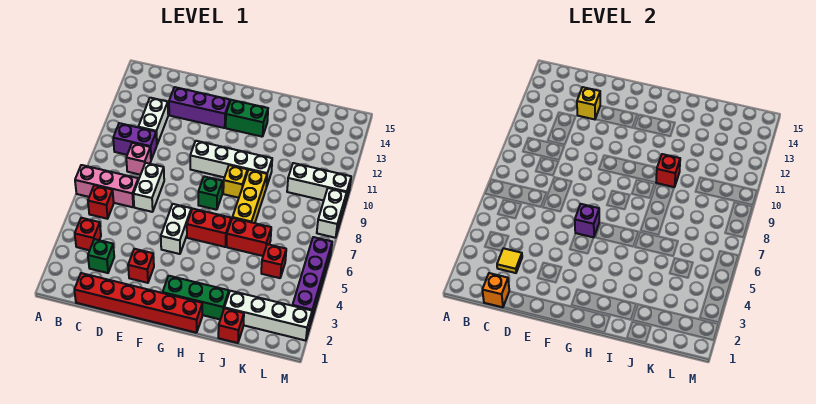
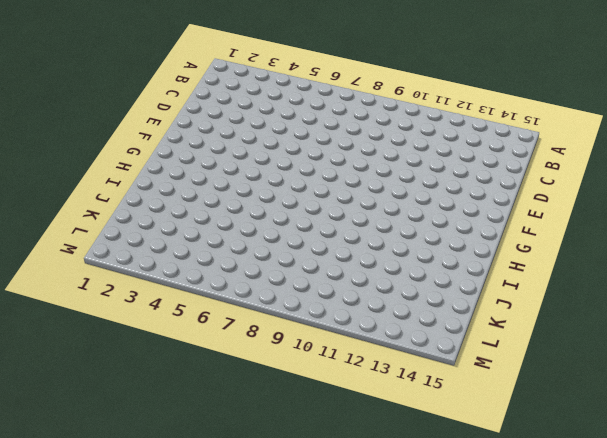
none -> pink brick A7:C7 level 1
none -> red brick B4 level 1
none -> red brick B6 level 1
none -> purple brick B10:C10 level 1

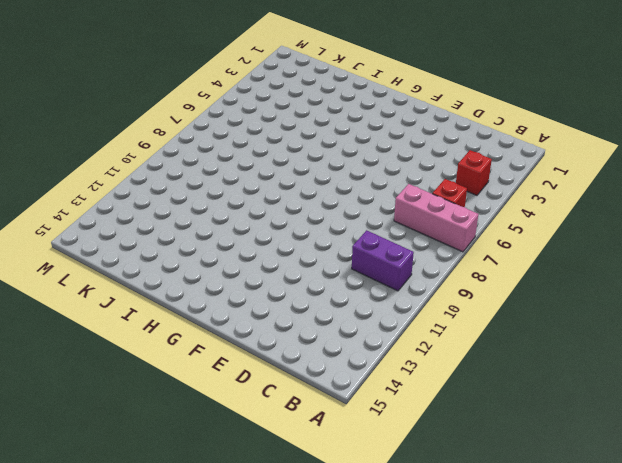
none -> red brick C1:H1 level 1
none -> green brick C3 level 1
none -> pink brick C9 level 1
none -> white brick C11:C12 level 1

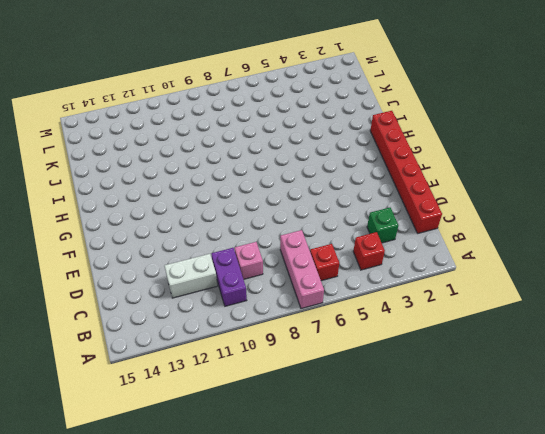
none -> white brick D7:D8 level 1
none -> purple brick D13:F13 level 1
none -> red brick E3 level 1
none -> white brick F5:F6 level 1

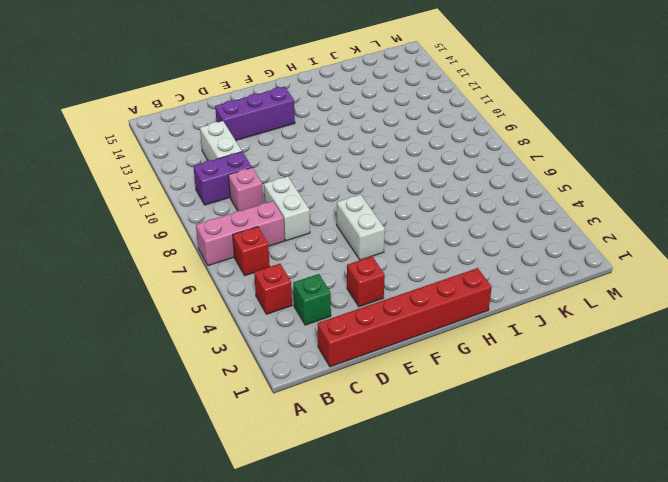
none -> white brick F10:I10 level 1
none -> green brick G2:I2 level 1
none -> red brick G6:H6 level 1
none -> green brick G8 level 1

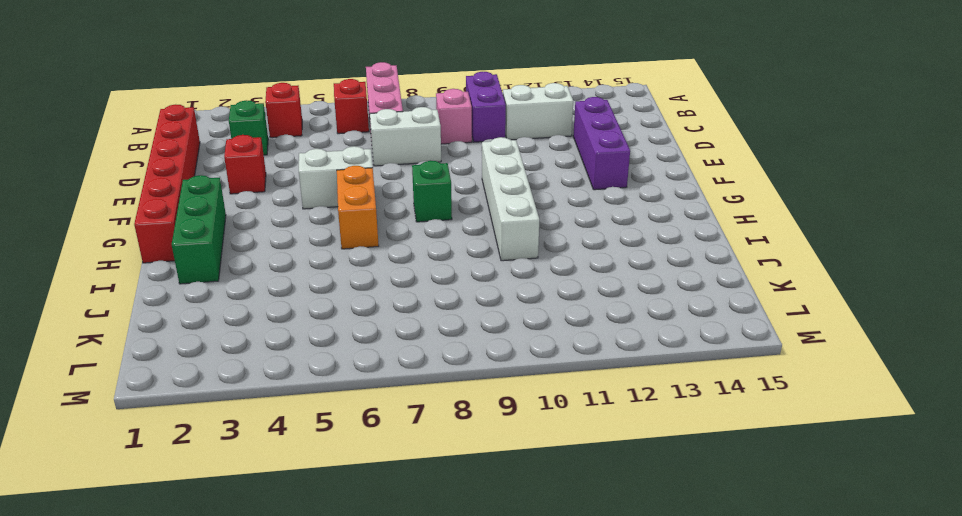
orange brick G6:H6 level 1 -> red brick G6:H6 level 1
none -> green brick G13:H13 level 1
none -> yellow brick H9 level 1
none -> red brick I6:J6 level 1
none -> yellow brick I7:I9 level 1

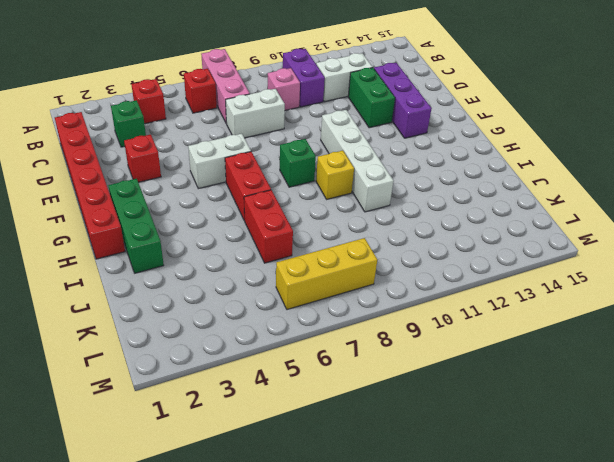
green brick D12:E12 level 1 -> green brick G13:H13 level 1
yellow brick L6:L8 level 1 -> yellow brick I7:I9 level 1
none -> red brick J1 level 1
none -> white brick J2:M2 level 1
none -> red brick K5 level 1
none -> white brick K10:M10 level 1

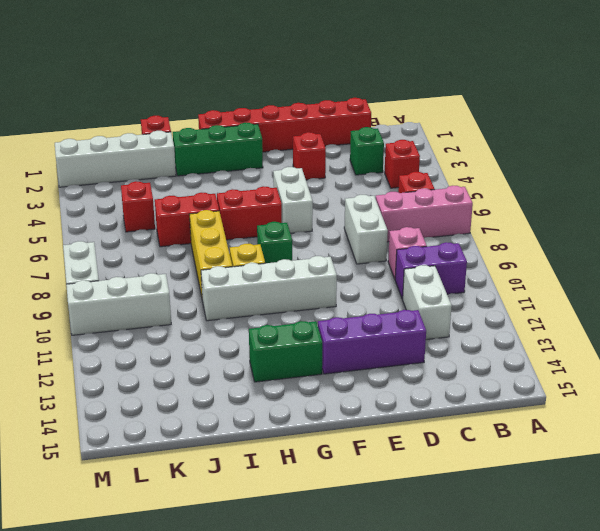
none -> purple brick M3:M6 level 1
none -> orange brick C1 level 2
none -> yellow tile C3 level 2
none -> yellow brick D13 level 2

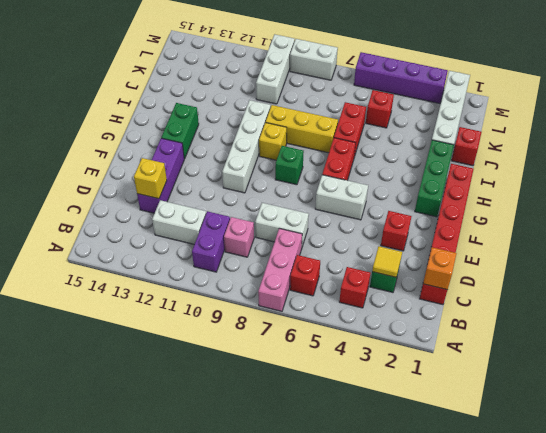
none -> purple brick F6 level 2
none -> red brick I10 level 2

